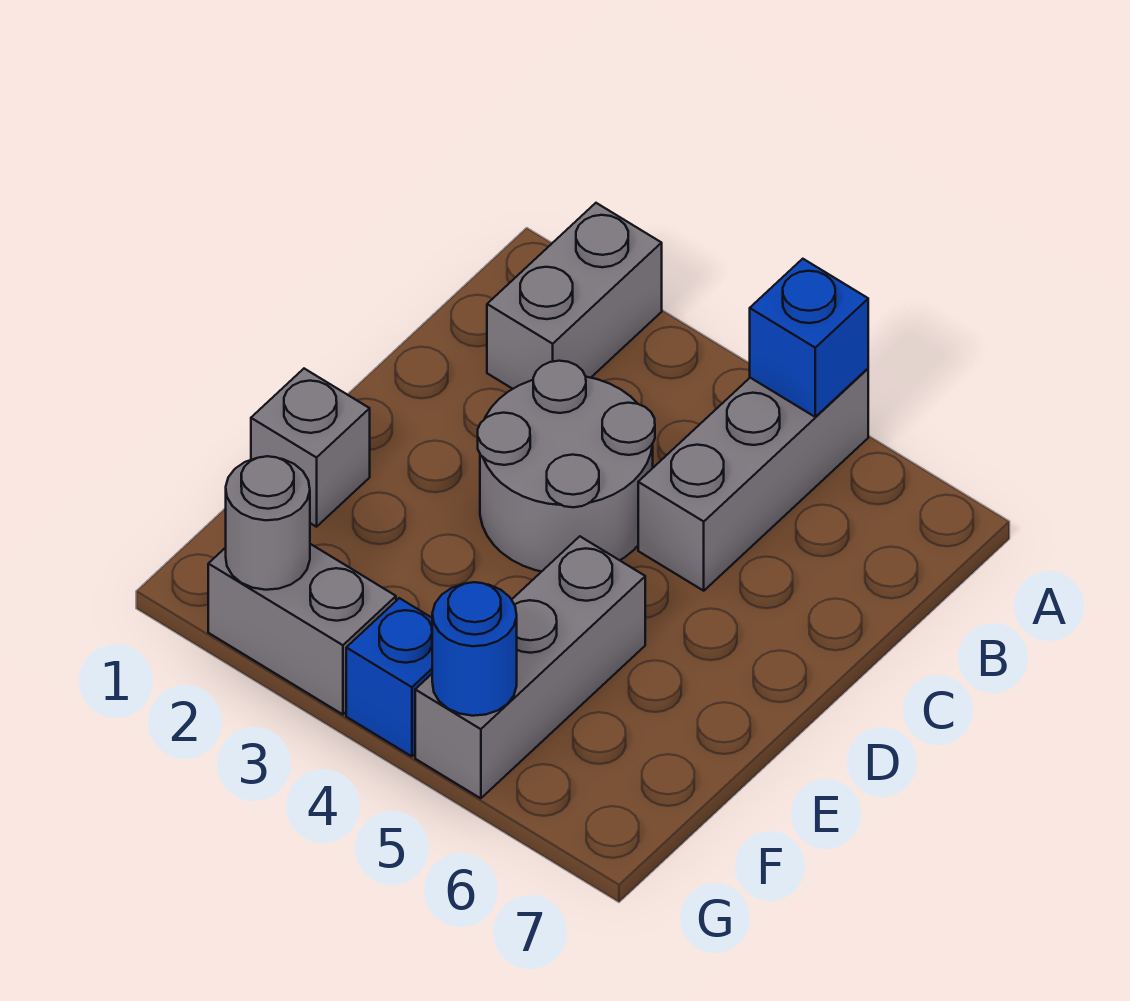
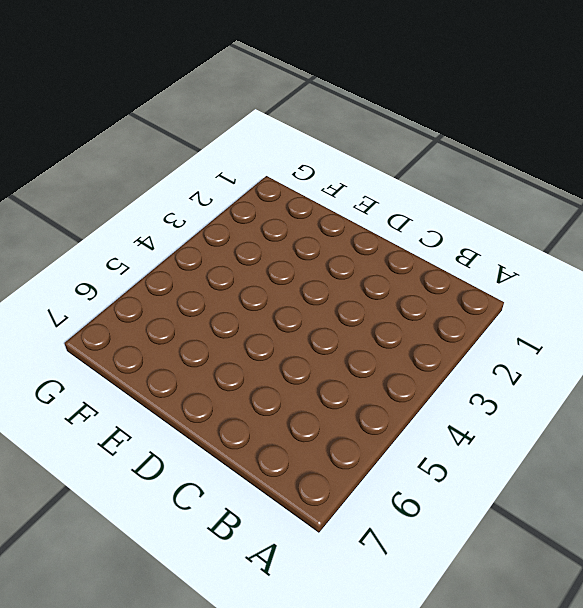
none -> grey brick A2:B2 level 1
none -> grey brick A5:C5 level 1

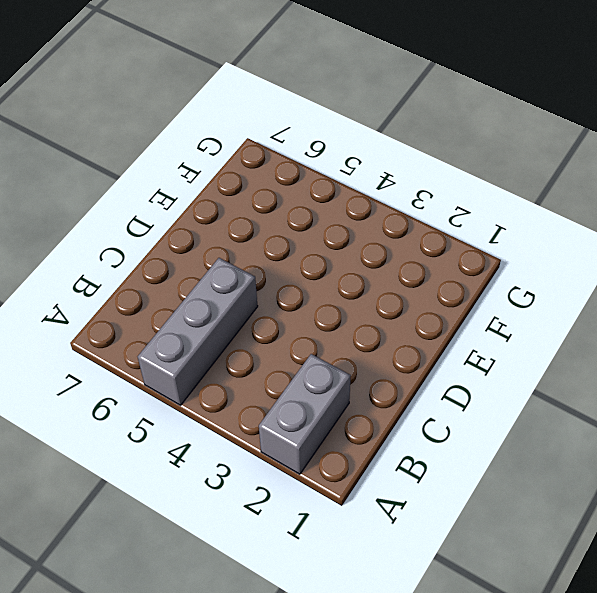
none -> grey round brick C3:D4 level 1
none -> grey brick E1 level 1

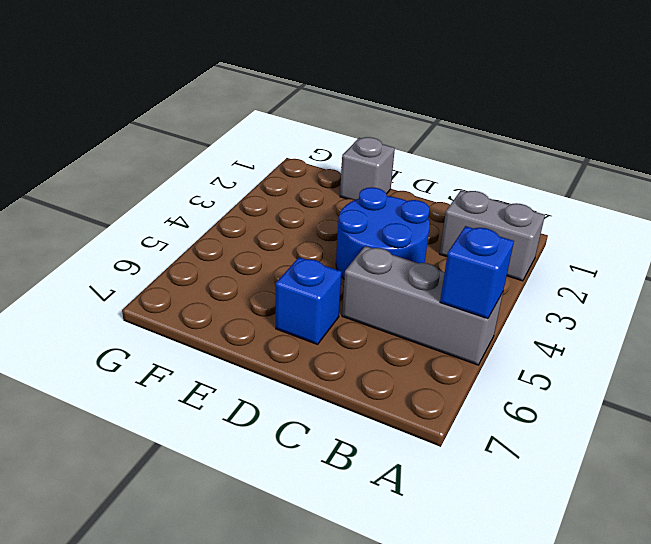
blue round brick C3:D4 level 1 -> grey round brick C3:D4 level 1
blue brick D6 level 1 -> blue brick G4 level 1
none -> grey brick E5:G5 level 1
none -> grey brick G2:G3 level 1

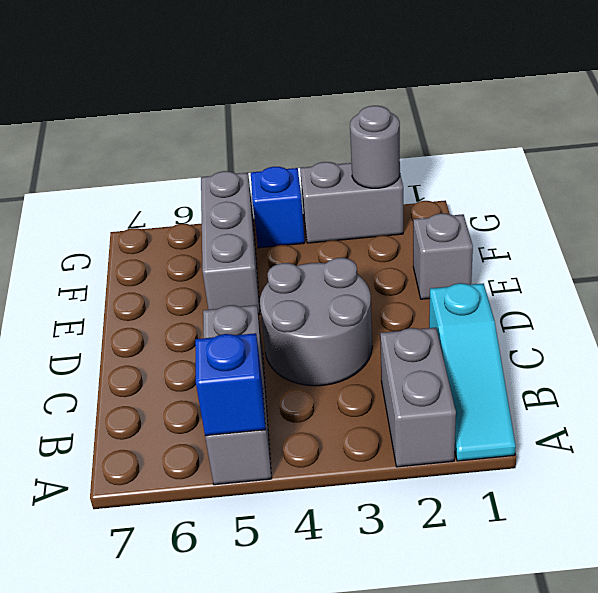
cyan slope A1:C1 level 1 top C -> none
none -> blue round brick G5 level 2

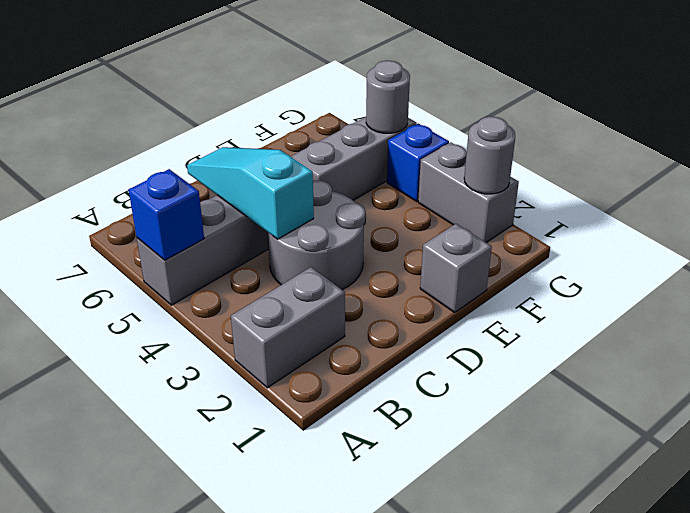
cyan slope C4:C6 level 2 top 4 -> none
grey round brick G5 level 2 -> blue round brick G5 level 2

